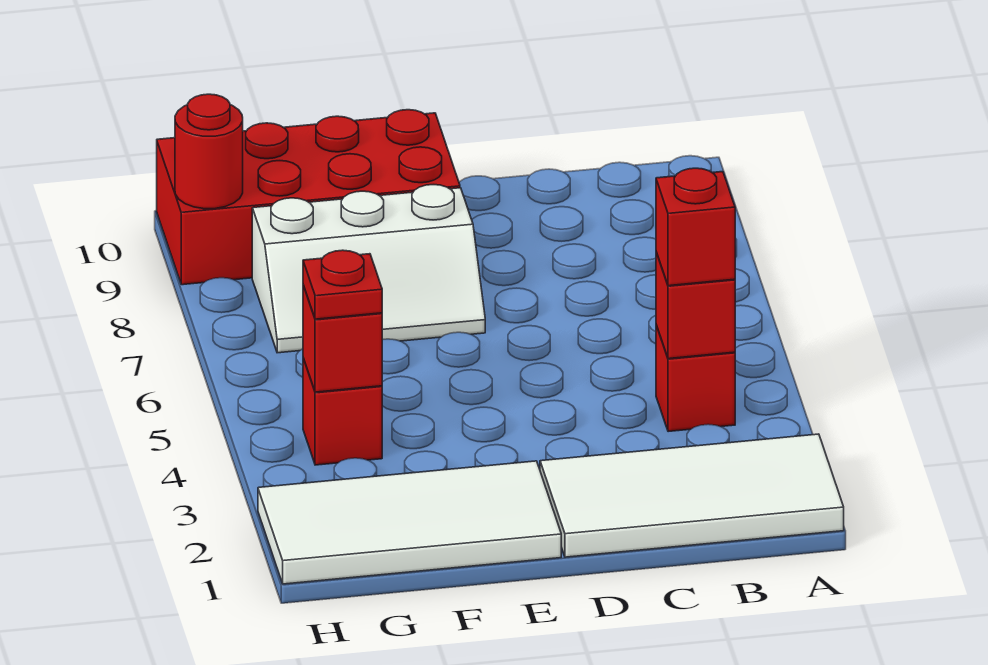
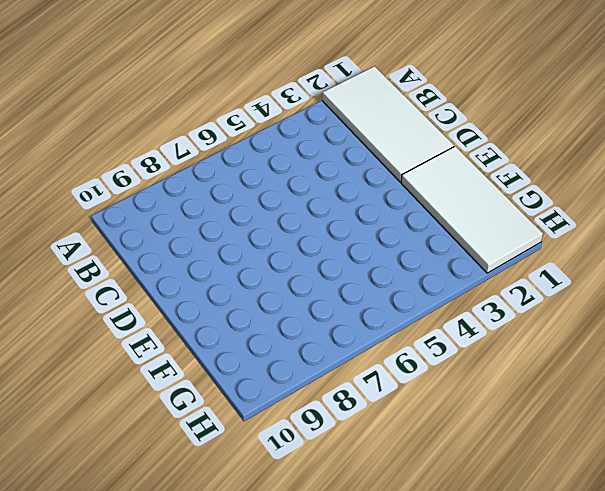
none -> red brick B4 level 1
none -> white slope E7:G8 level 1 top 8

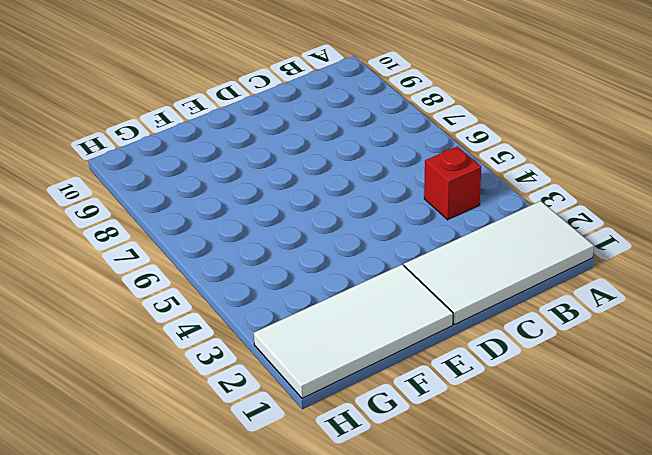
none -> white slope E7:G8 level 1 top 8
none -> red brick E9:H10 level 1

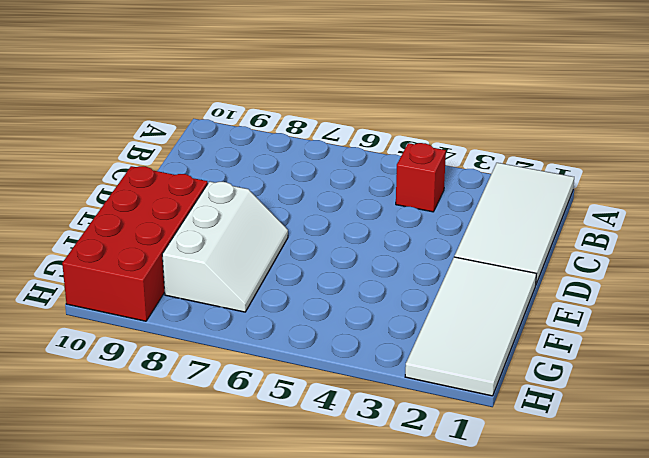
none -> red brick G4 level 1
none -> red brick B4 level 2

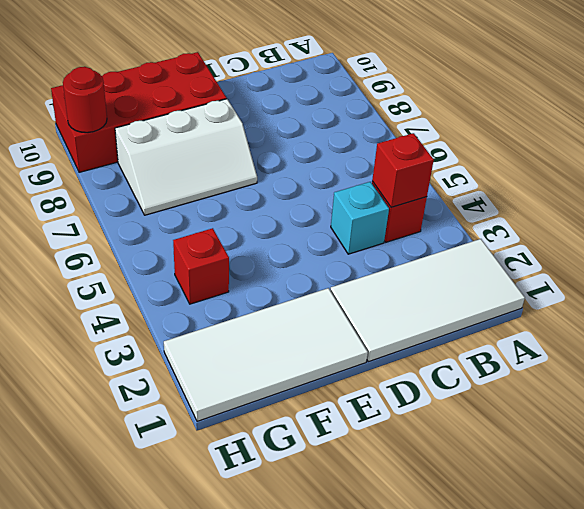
cyan brick C4 level 1 -> none
none -> red brick G4 level 2
none -> red brick B4 level 3

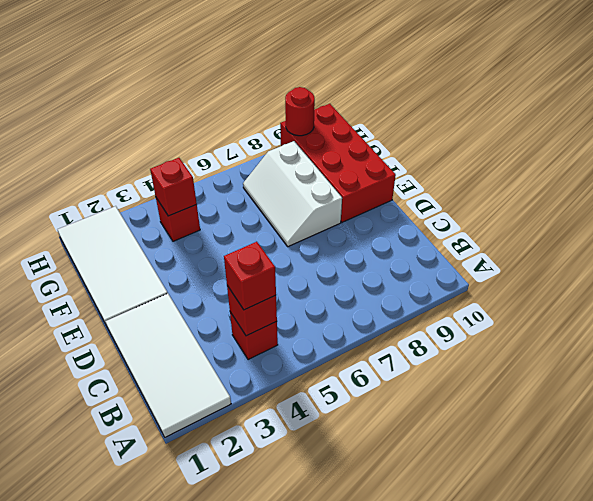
none -> red plate G4 level 3

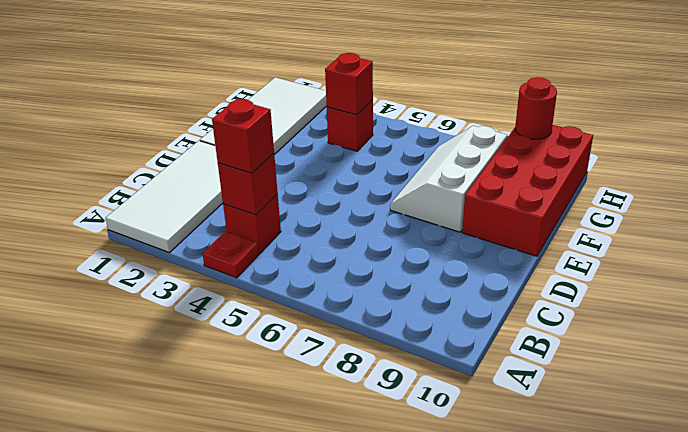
red plate A4 level 1 -> red plate G4 level 3

